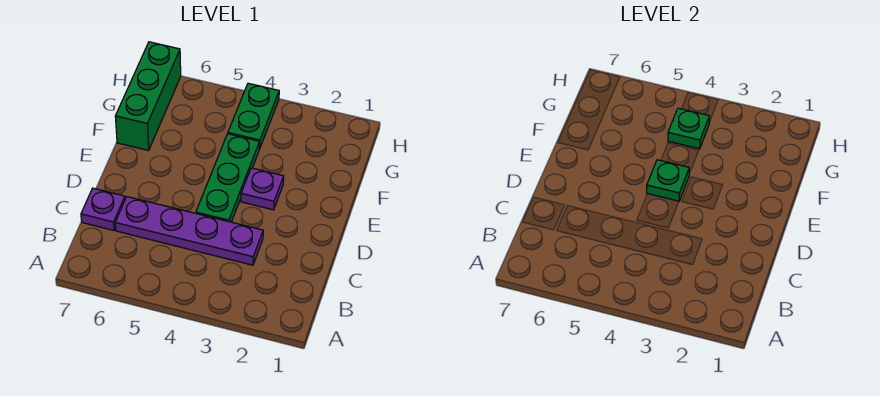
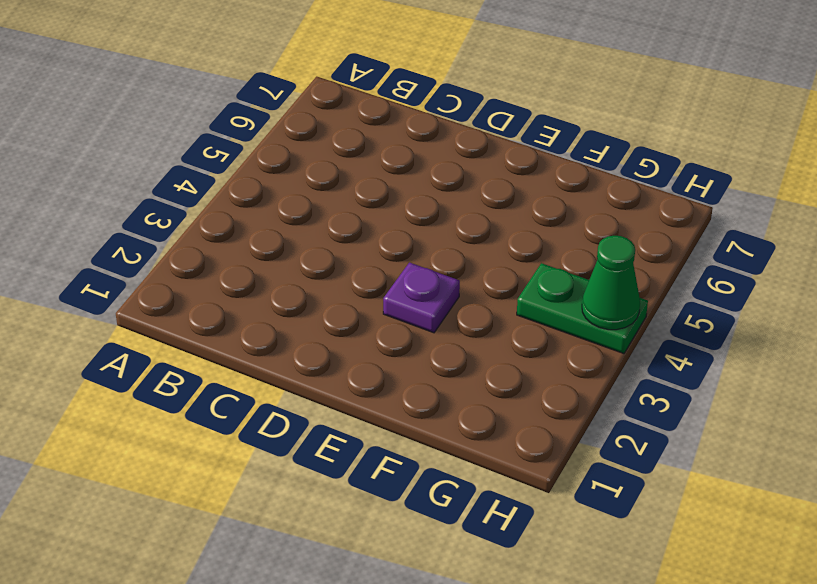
green cone H4 level 2 -> none
none -> purple plate C3:C6 level 1
none -> purple plate C7 level 1

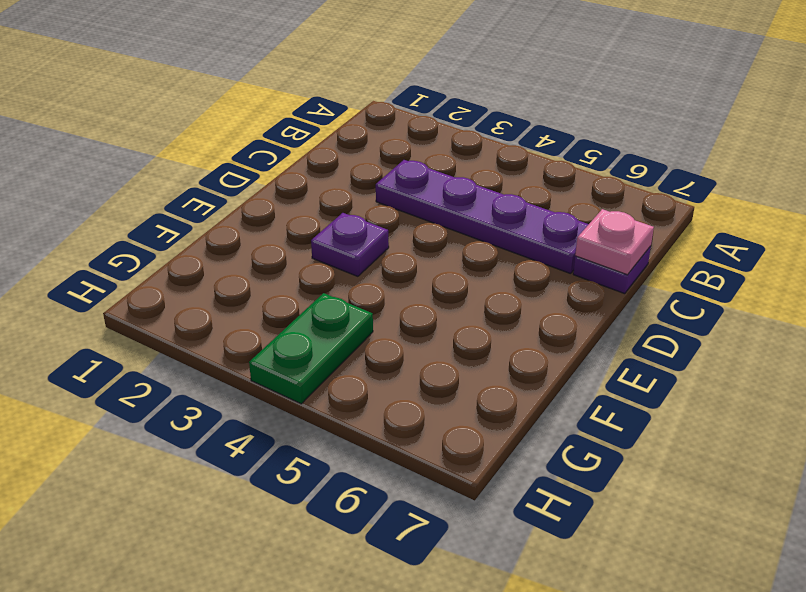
pink plate C7 level 2 -> none
none -> green plate D4:F4 level 1
none -> green brick F7:H7 level 1

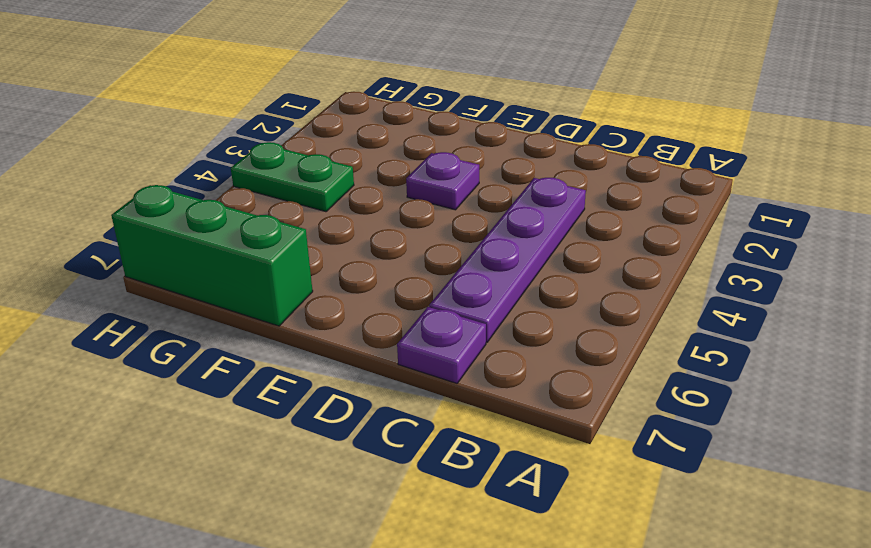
none -> green plate D4:F4 level 1
none -> green plate E4 level 2

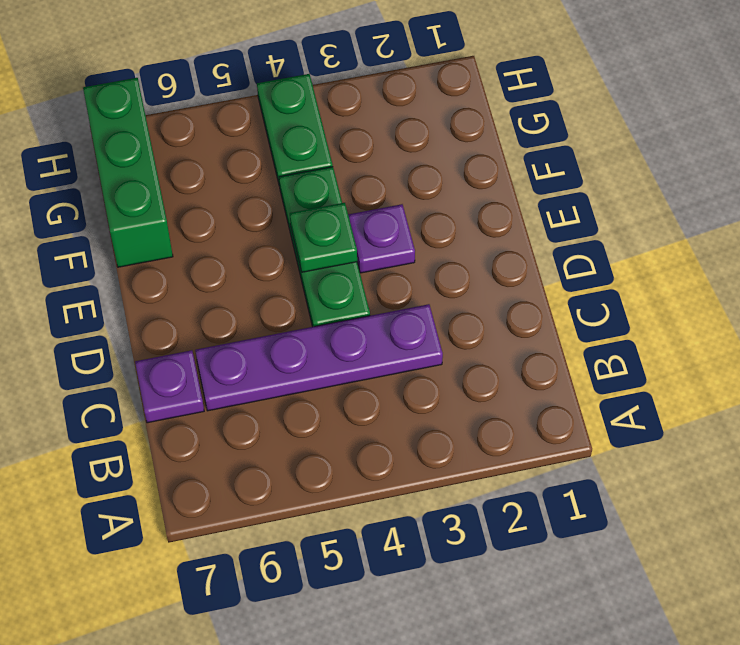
none -> green plate G4 level 2

